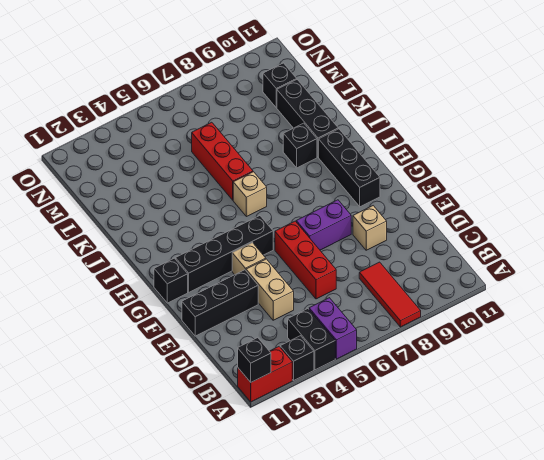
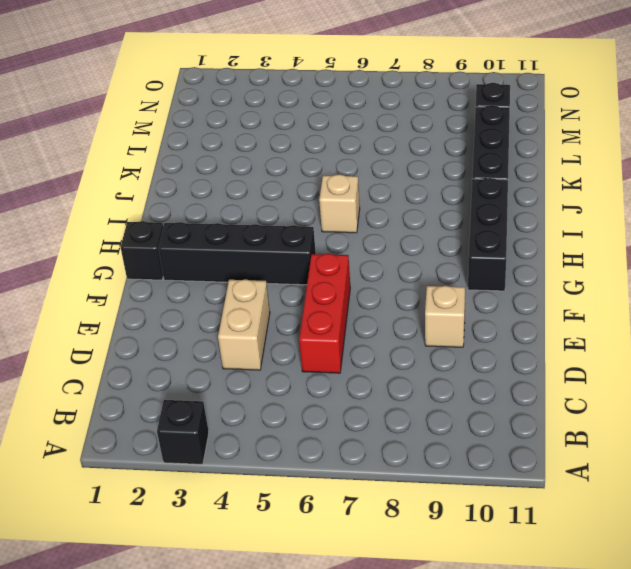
none -> red brick A1:A2 level 1
none -> black brick A4:B4 level 1
none -> purple brick A5:B5 level 1

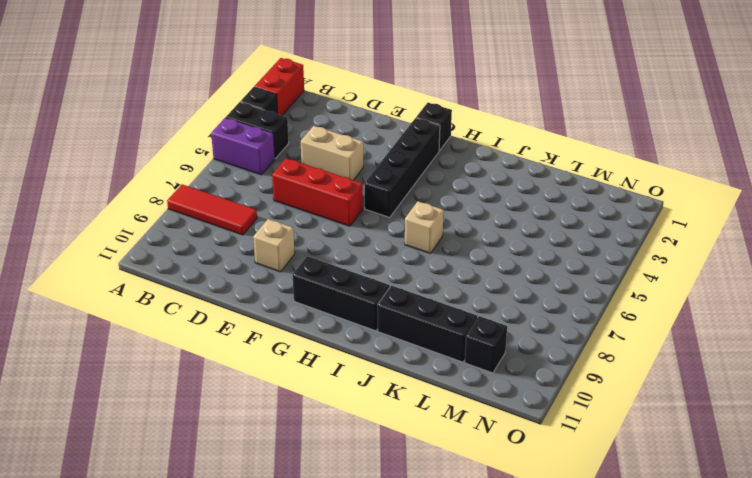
none -> black brick E1:E3 level 1
none -> tan brick F4 level 1
none -> purple brick F7:F8 level 1

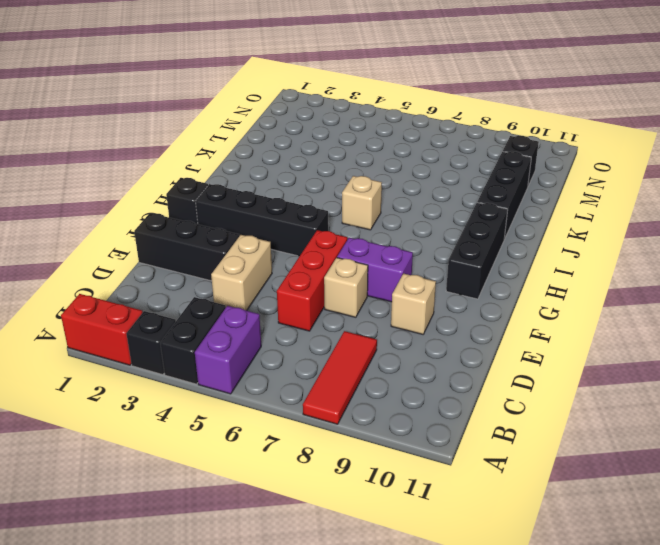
tan brick E7 level 1 -> tan brick F4 level 1
none -> red brick J6:L6 level 1
none -> black brick J9 level 1
none -> black brick A1 level 2

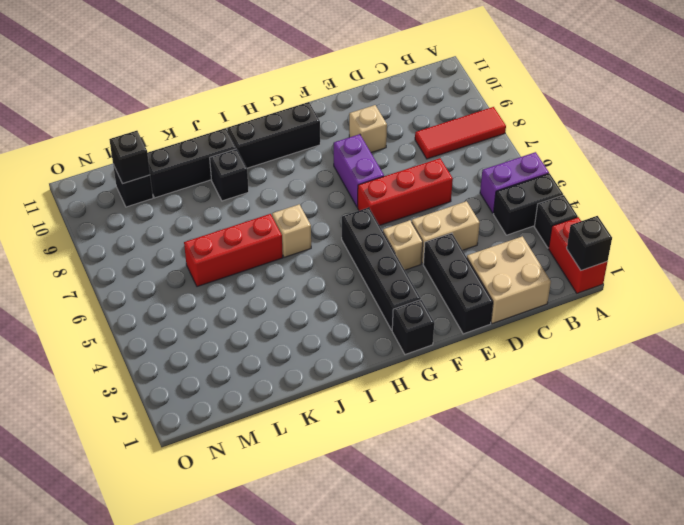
tan brick C1:D2 level 1 -> none
black brick M10 level 2 -> none

